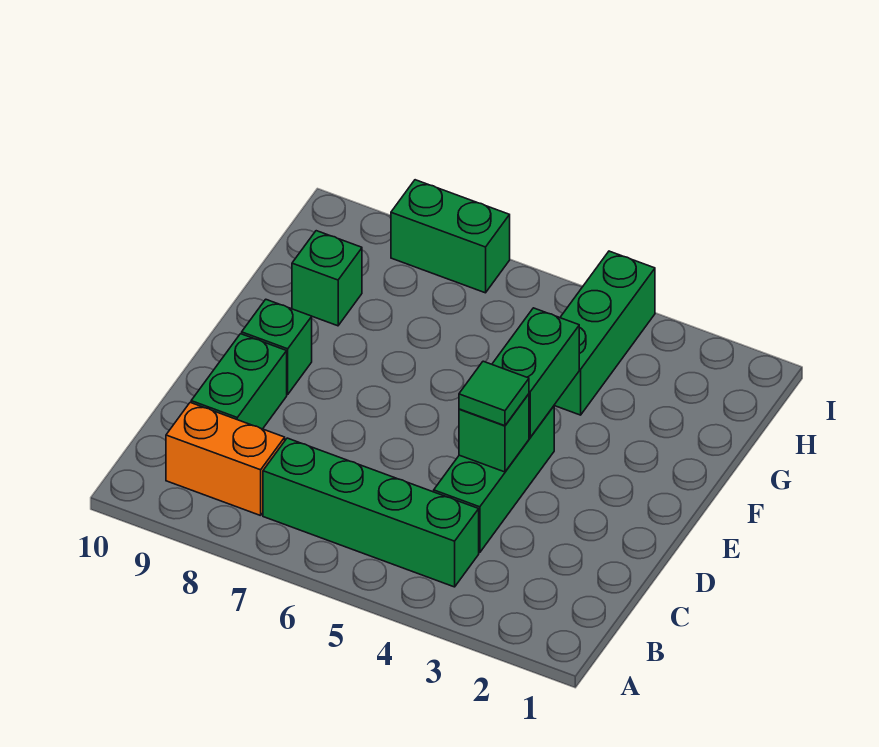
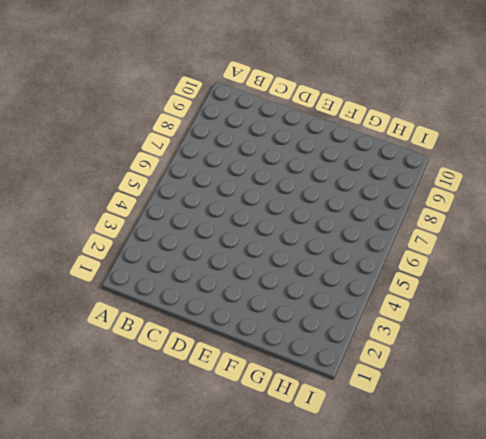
none -> green brick B4:B7 level 1
none -> orange brick B8:B9 level 1

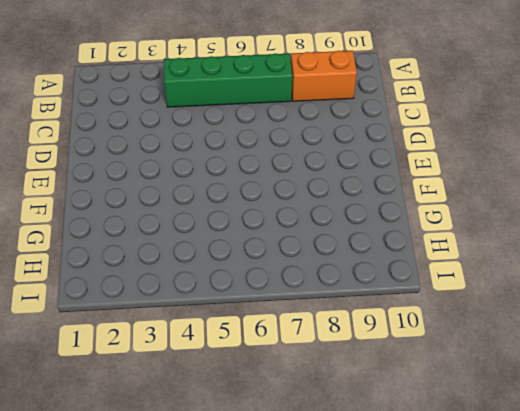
none -> green brick C4:E4 level 1
none -> green brick C9:D9 level 1

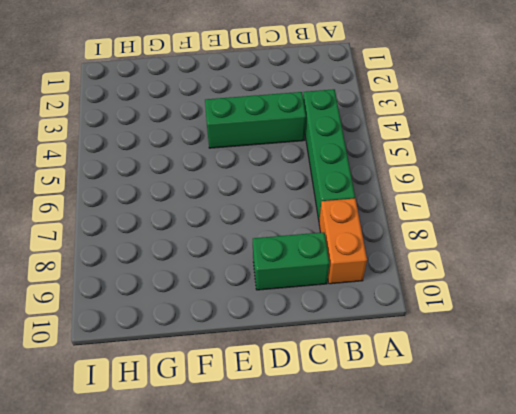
none -> green brick E9 level 1
none -> green brick G4:I4 level 1

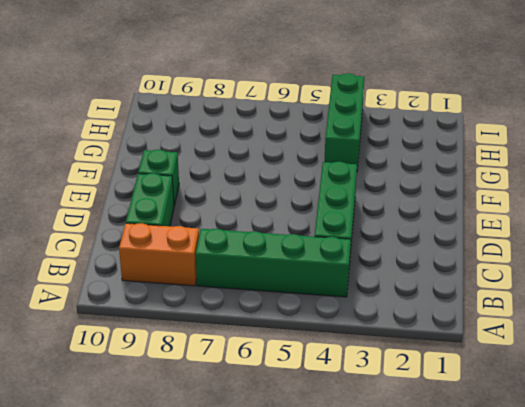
none -> green brick G9 level 1
none -> green brick I7:I8 level 1

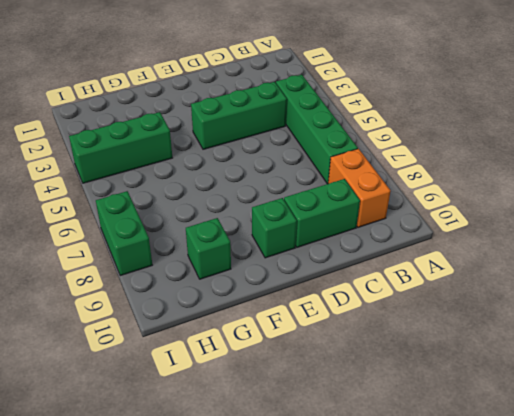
none -> green brick D4 level 2
none -> green brick E4:F4 level 2

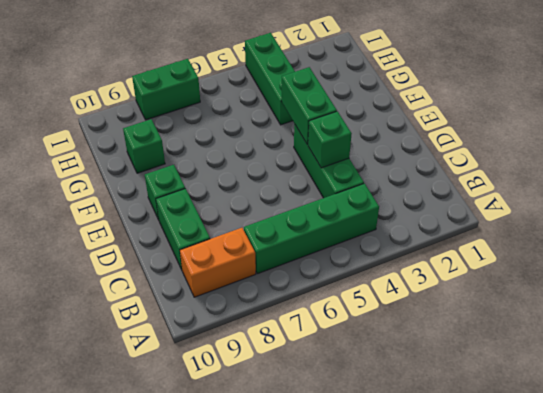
none -> green tile D4 level 3

